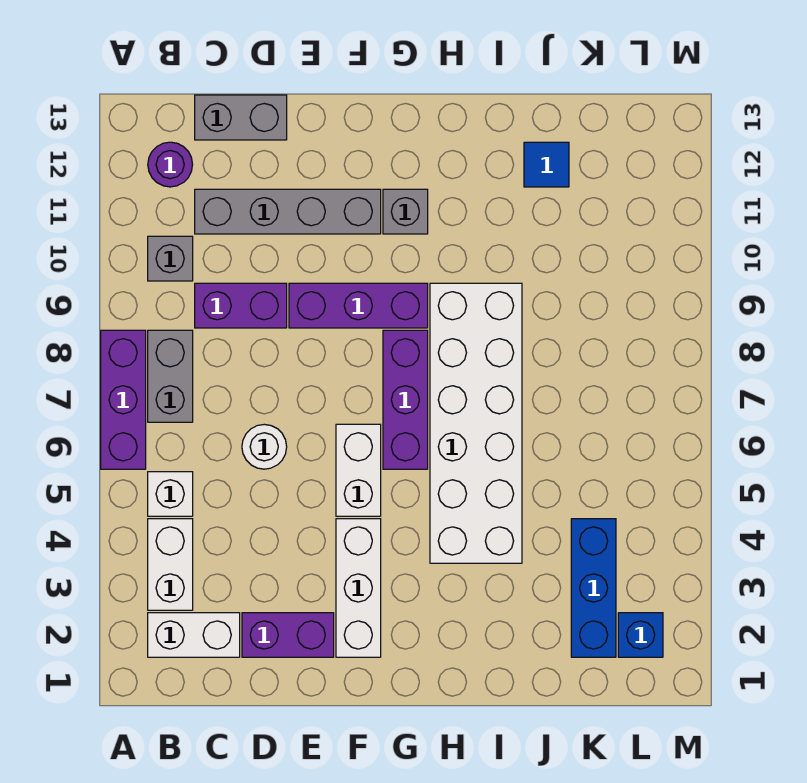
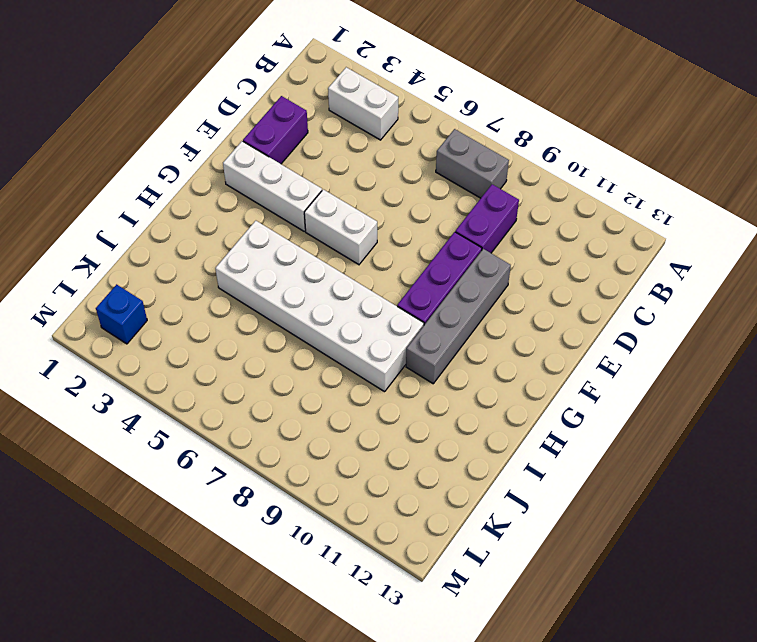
grey brick E10:H10 level 1 -> grey brick C11:F11 level 1
none -> purple brick A6:A8 level 1
none -> white brick B2:C2 level 1
none -> white brick B5 level 1

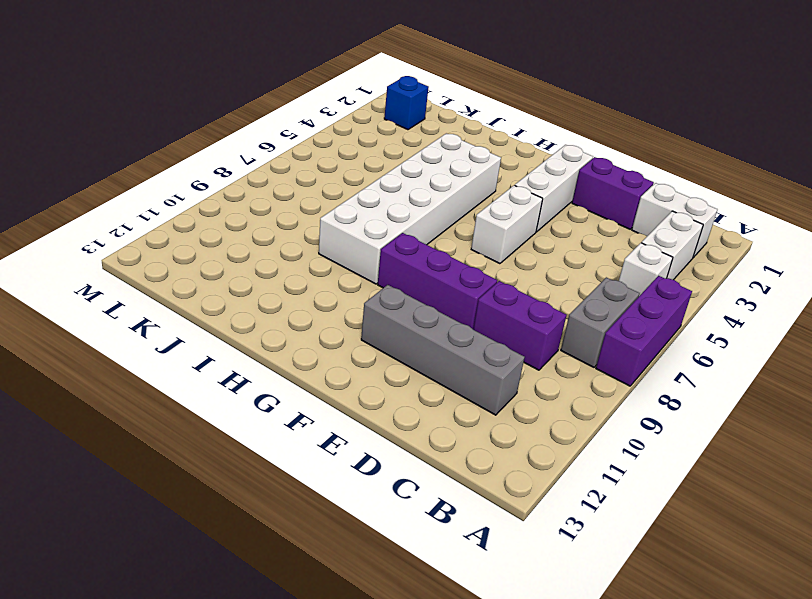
none -> grey brick B10 level 1
none -> purple round brick B12 level 1
none -> grey brick C13:D13 level 1

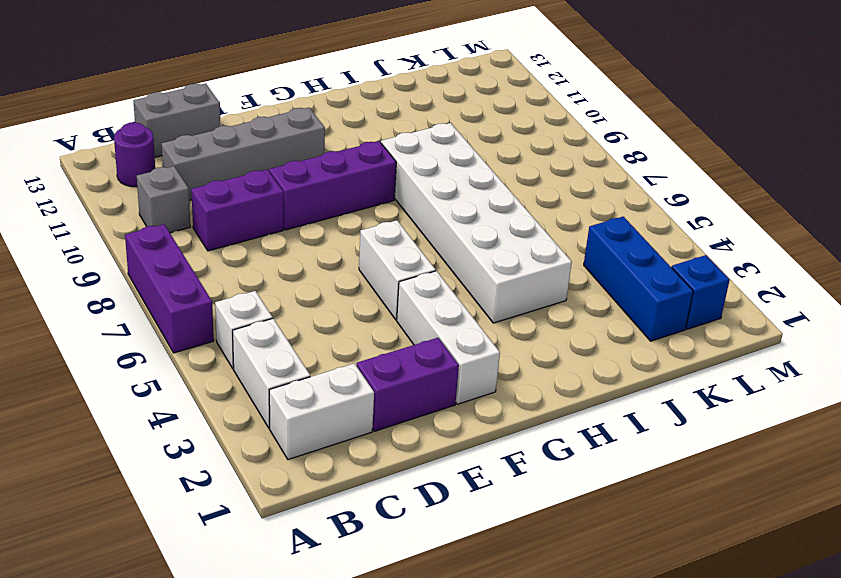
none -> grey brick B7:B8 level 1
none -> white round brick D6 level 1
none -> purple brick G6:G8 level 1

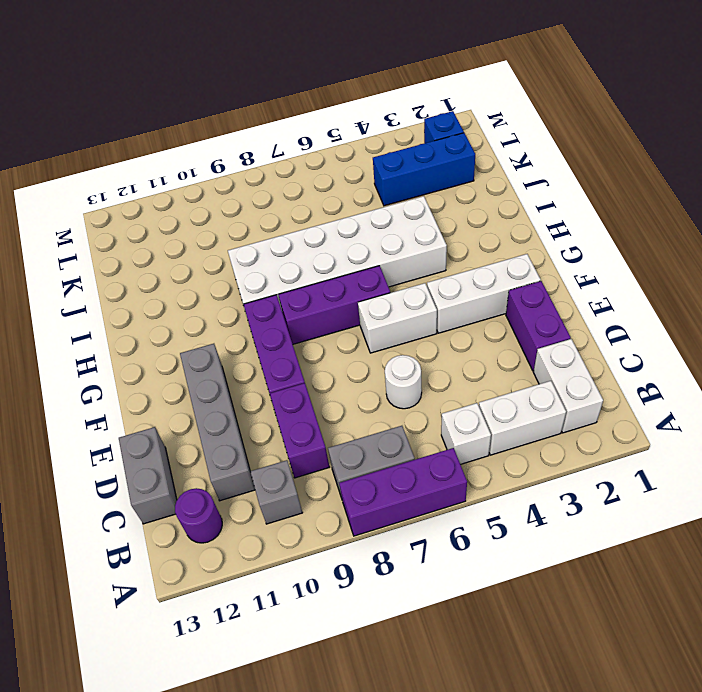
none -> grey brick G11 level 1
none -> blue tile J12 level 1

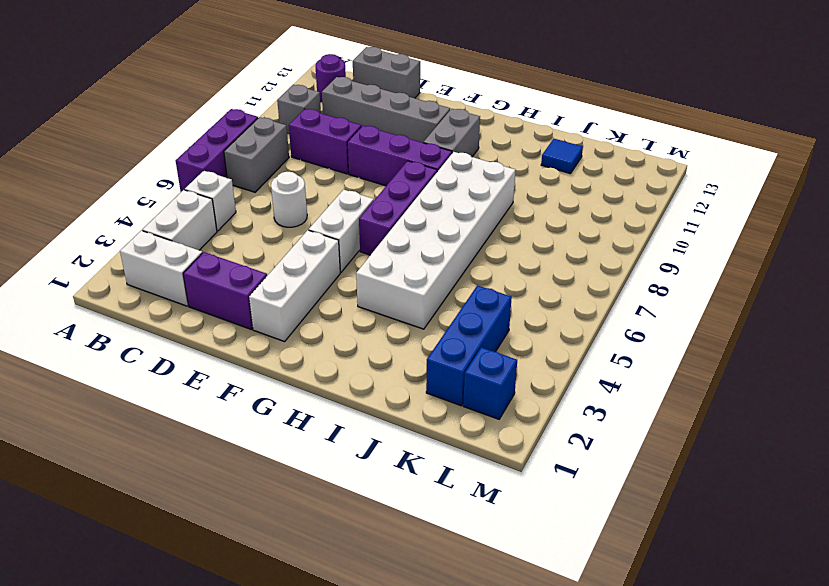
grey brick G10:G11 level 1 -> grey brick G11 level 1

